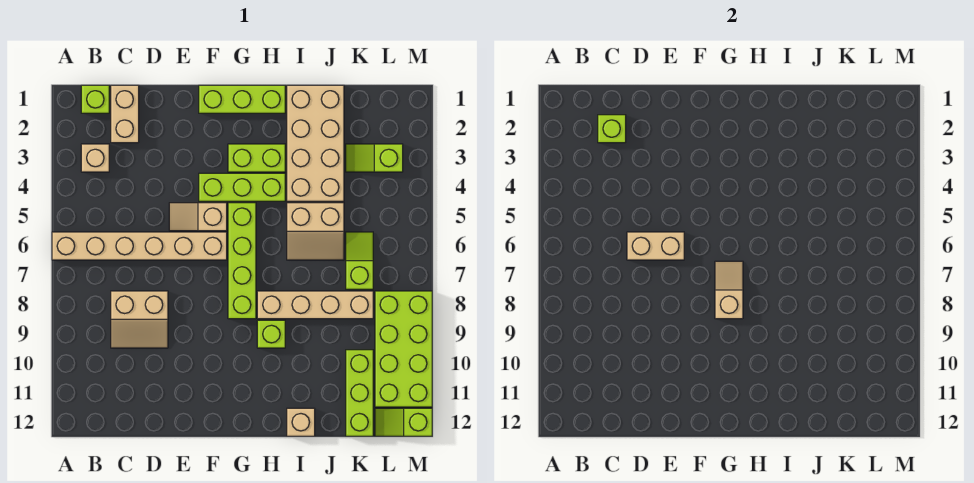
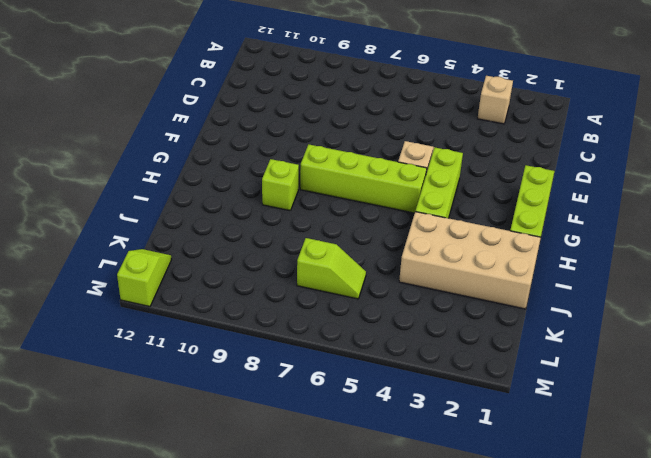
none -> tan brick A6:F6 level 1
none -> lime brick B1 level 1
none -> tan brick C1:C2 level 1

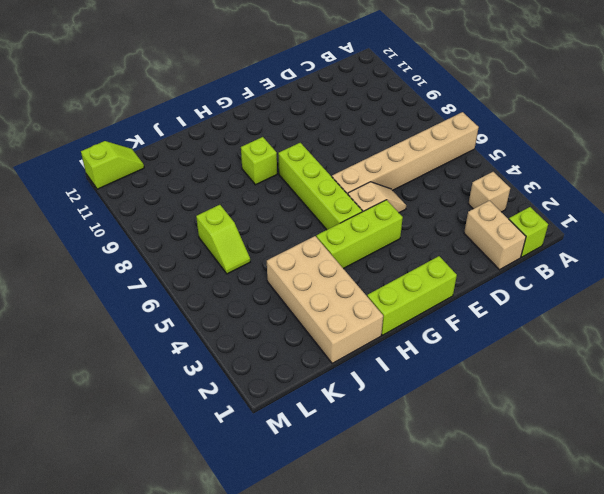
none -> tan slope C8:D9 level 1 top 8
none -> lime brick G3:H3 level 1
none -> tan brick H8:K8 level 1

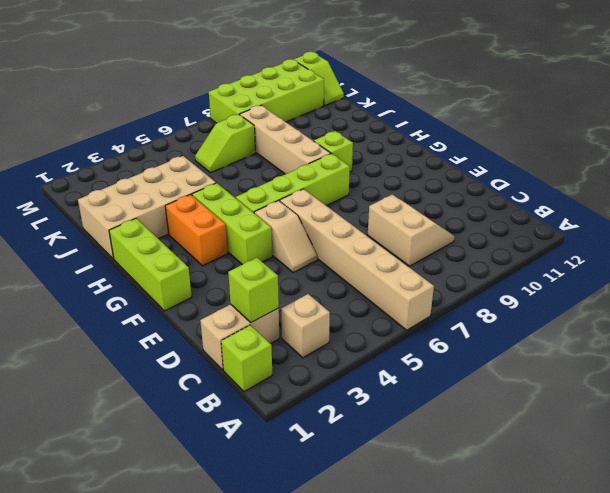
orange brick G3:H3 level 1 -> lime brick G3:H3 level 1
none -> tan slope I5:J6 level 1 top 5
none -> tan brick I12 level 1
none -> lime slope K3:L3 level 1 top L

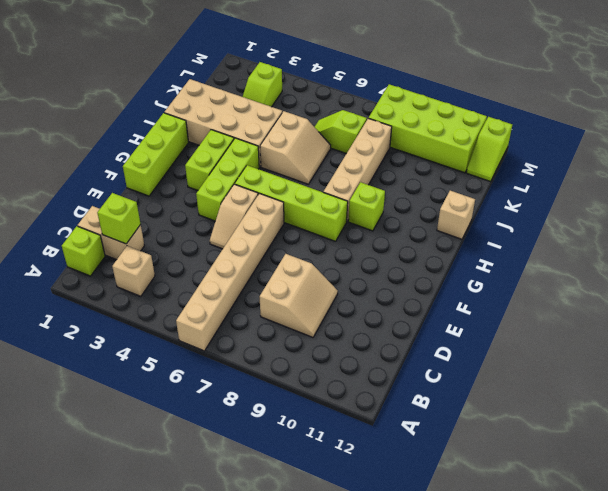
none -> lime brick K10:K12 level 1
none -> tan brick D6:E6 level 2
none -> tan slope G7:G8 level 2 top 8

